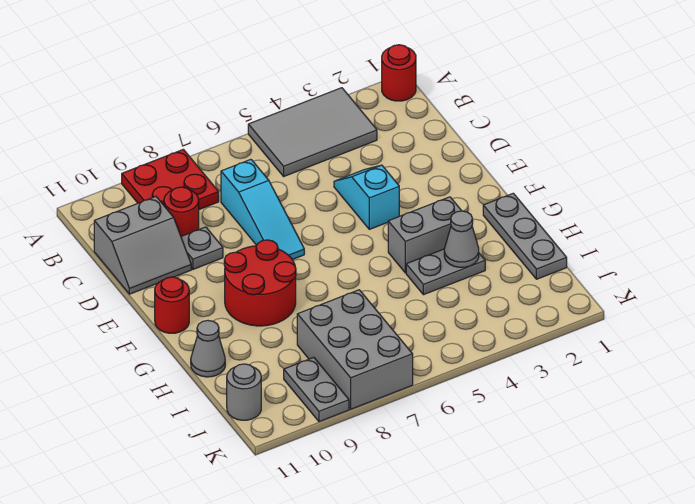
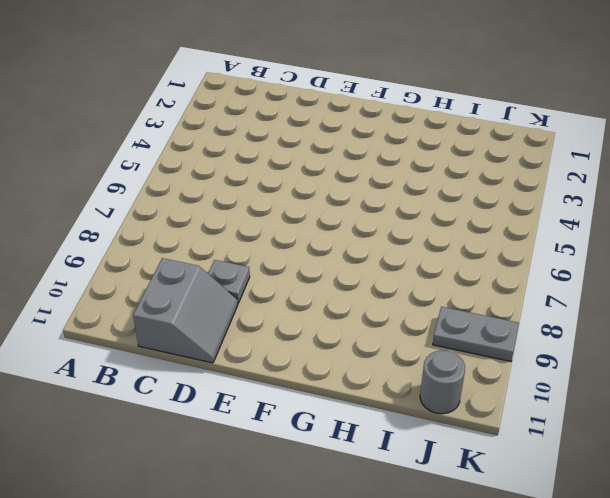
none -> red round brick A1 level 1
none -> grey tile A3:B5 level 1
none -> red plate A8:B9 level 1

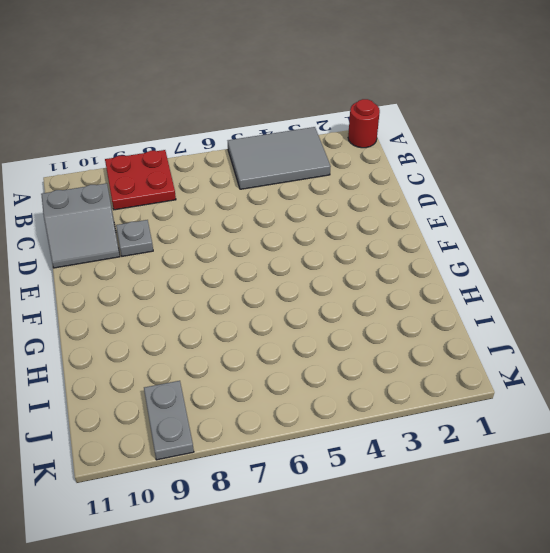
none -> cyan slope C7:E7 level 1 top C
none -> red round brick C9 level 1
none -> cyan slope D4:E4 level 1 top E

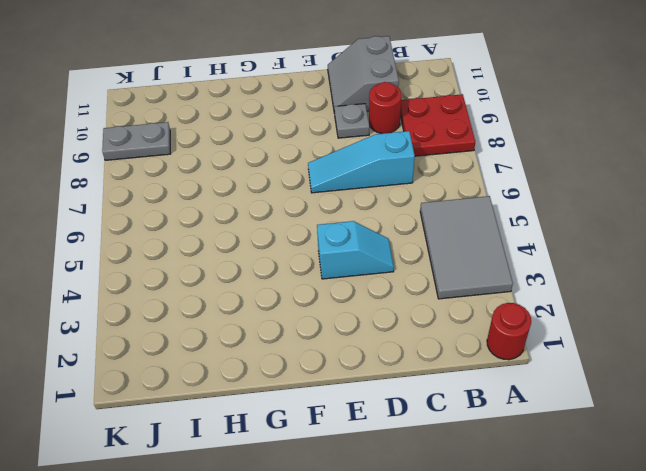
none -> red round brick F8:G9 level 1
none -> red round brick F11 level 1
none -> grey plate G1:I1 level 1

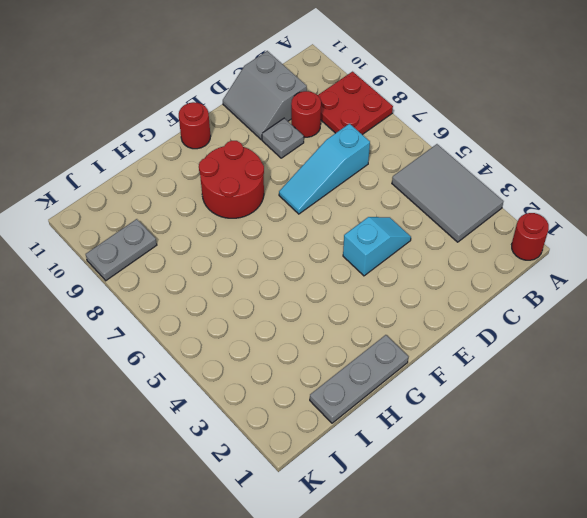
none -> grey brick G3:G4 level 1
none -> grey plate H3:H4 level 1
none -> grey cone H11 level 1

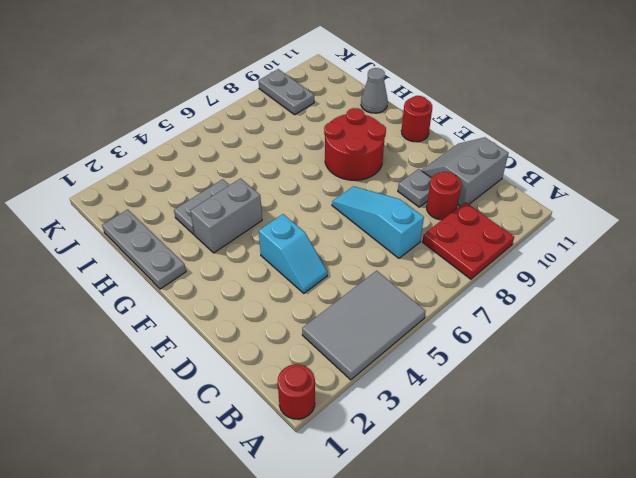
none -> grey brick I7:K8 level 1
none -> grey round brick J11 level 1
none -> grey cone H3 level 2

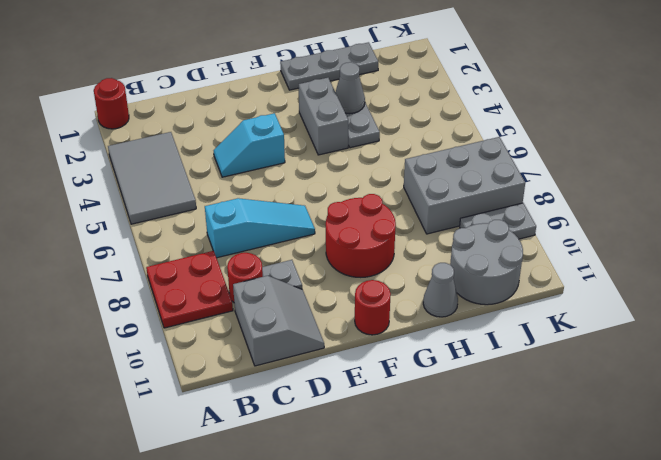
grey round brick I10:J11 level 1 -> grey round brick J11 level 1

